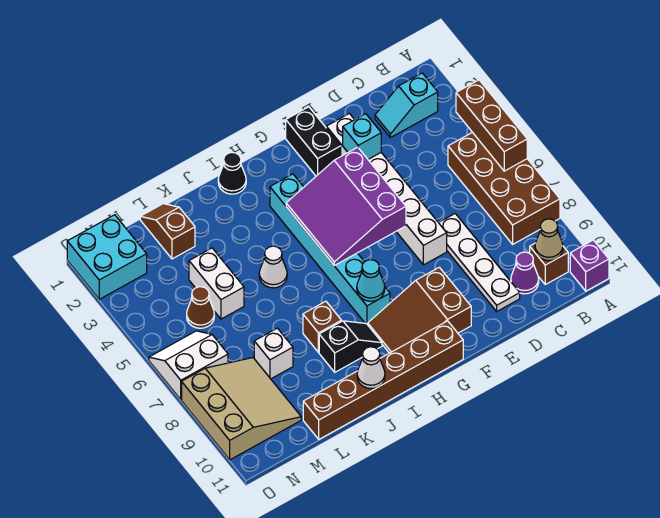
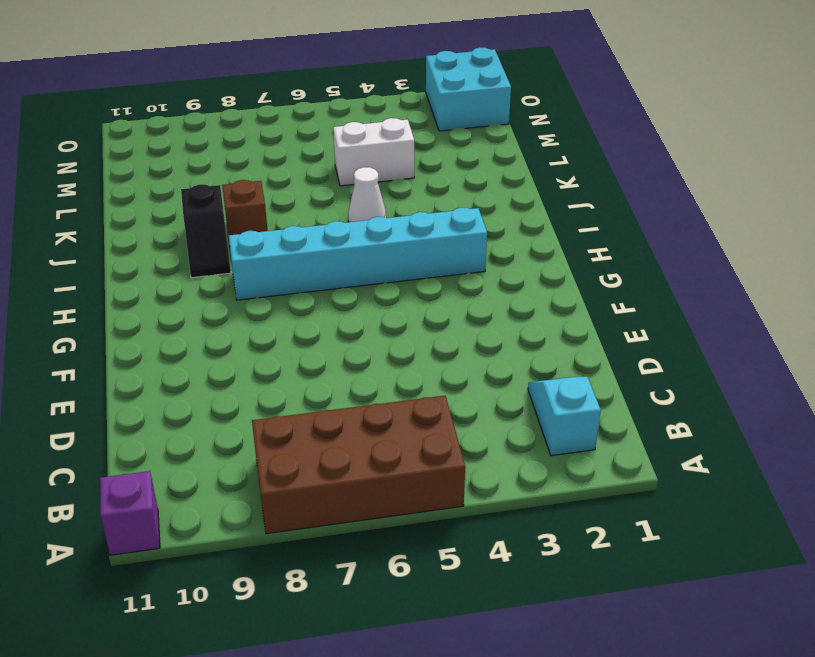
none -> brown brick B10 level 1
none -> purple cone C10 level 1
none -> white plate D7:D10 level 1

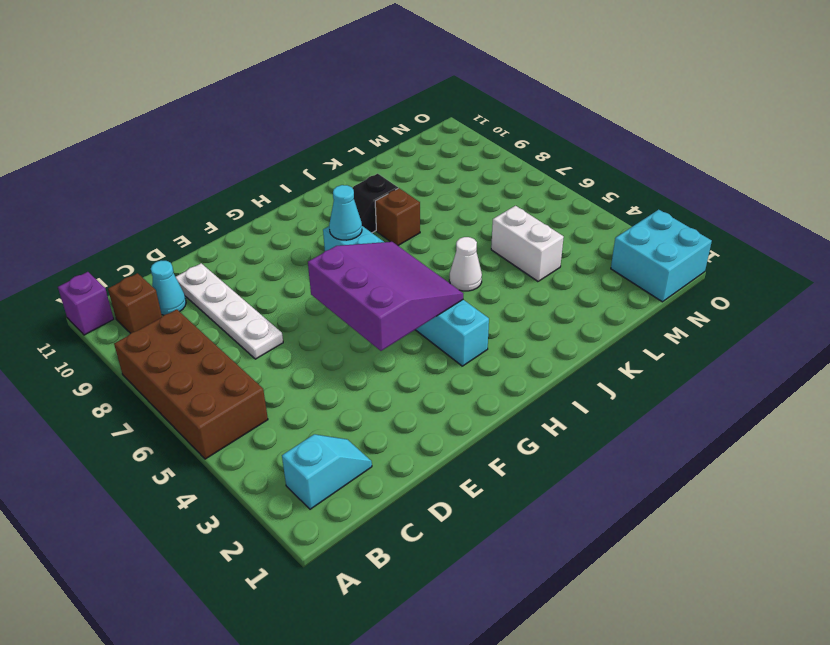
cyan cone C10 level 1 -> purple cone C10 level 1
none -> white brick E2:E7 level 1
none -> black brick F1:F2 level 1
none -> brown slope F9:H10 level 1 top F

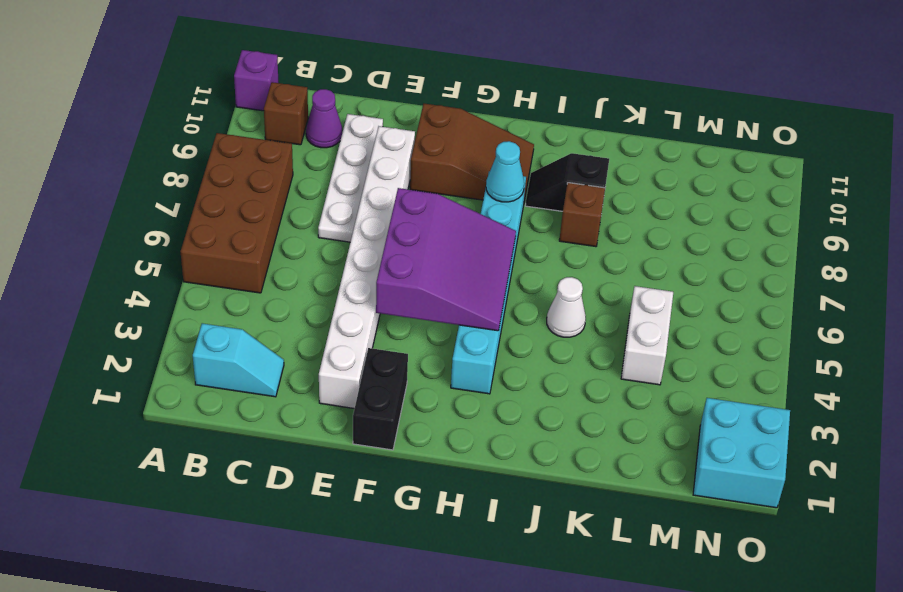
white brick E2:E9 level 1 -> white brick E2:E7 level 1
none -> brown brick G11:L11 level 1
none -> black cone I1 level 1
none -> brown slope L1:L2 level 1 top 2

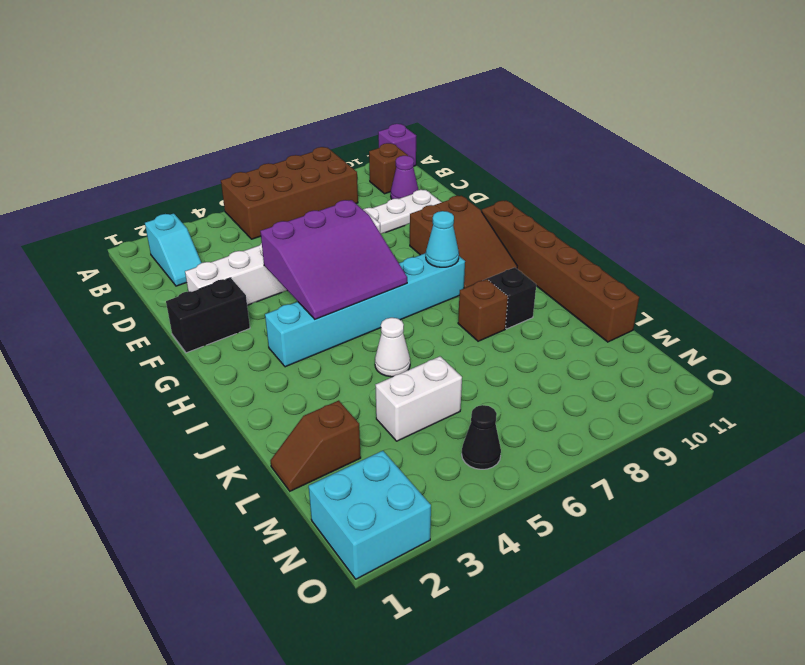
black cone N5 level 1 -> black cone I1 level 1
none -> white brick L8 level 1
none -> brown cone M5 level 1
none -> tan slope M8:O10 level 1 top O

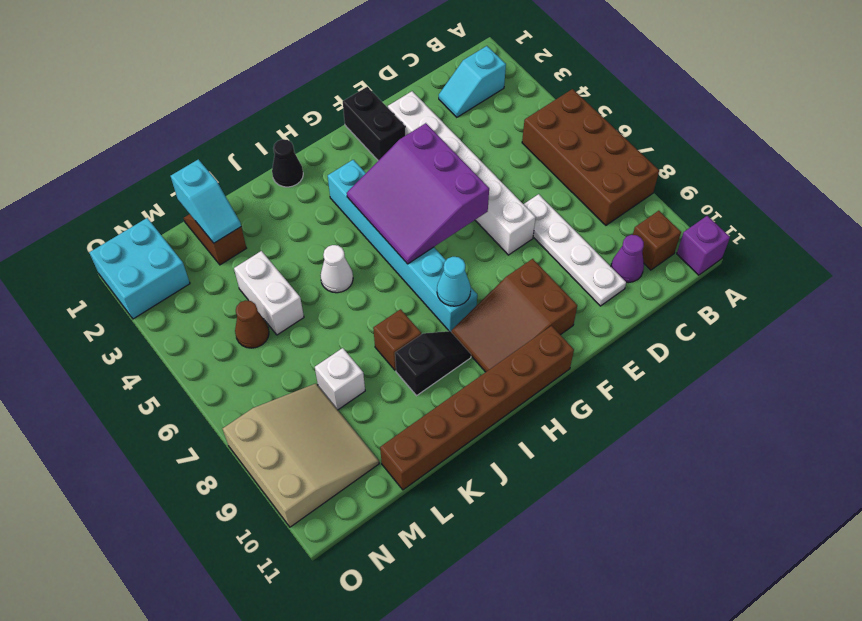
cyan slope L1:L2 level 2 top 1 -> none
none -> white slope N6:O7 level 1 top 7
none -> brown brick A4:A6 level 2
none -> tan cone B10 level 2

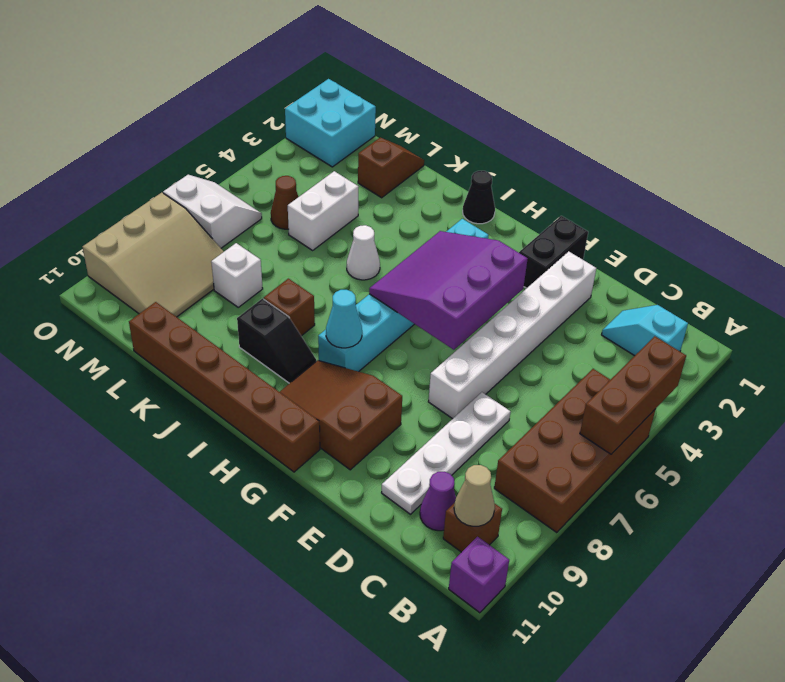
none -> cyan brick E3 level 2
none -> white cone J11 level 2

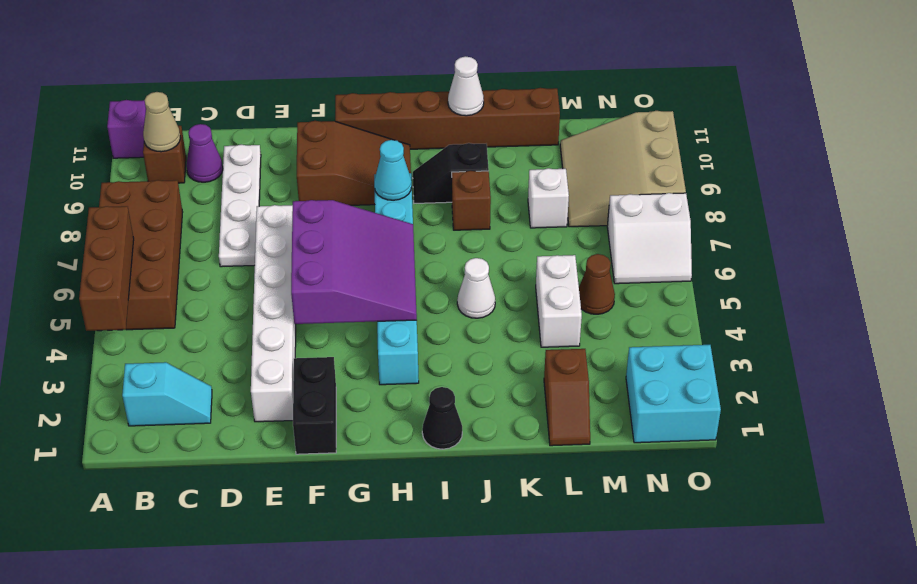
none -> cyan brick E3 level 2

